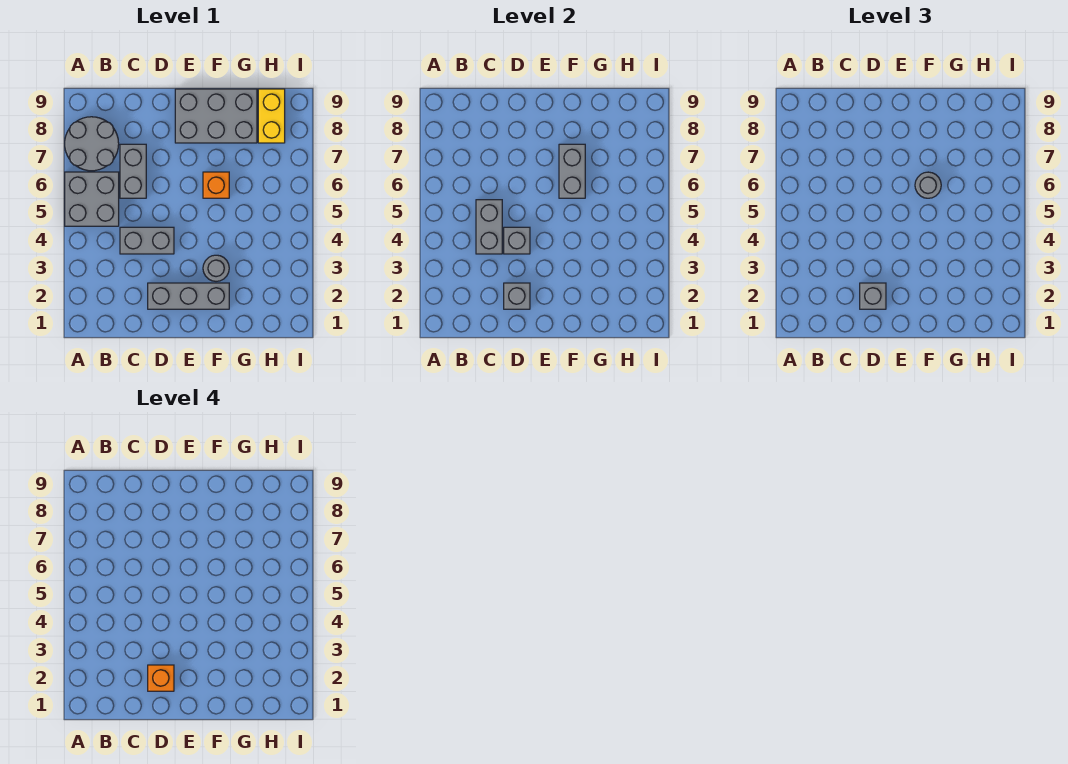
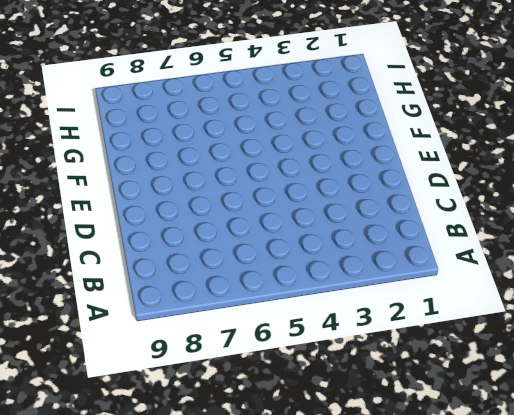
none -> grey brick A5:B6 level 1
none -> grey round brick A7:B8 level 1
none -> grey brick C4:D4 level 1

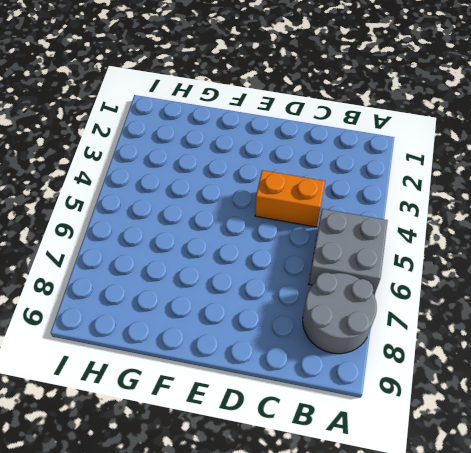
orange brick C4:D4 level 1 -> grey brick C4:D4 level 1
none -> grey brick C6:C7 level 1
none -> grey brick D2:F2 level 1
none -> grey brick E8:G9 level 1

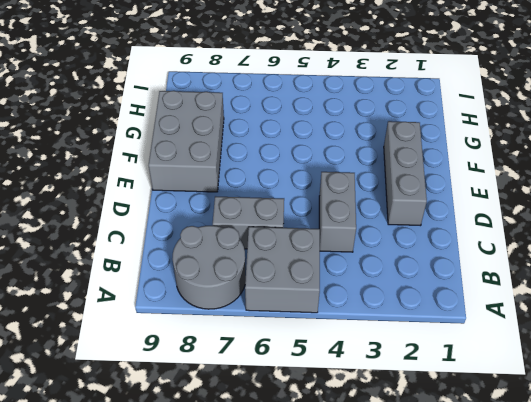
none -> grey round brick F3 level 1
none -> orange brick F6 level 1
none -> yellow brick H8:H9 level 1

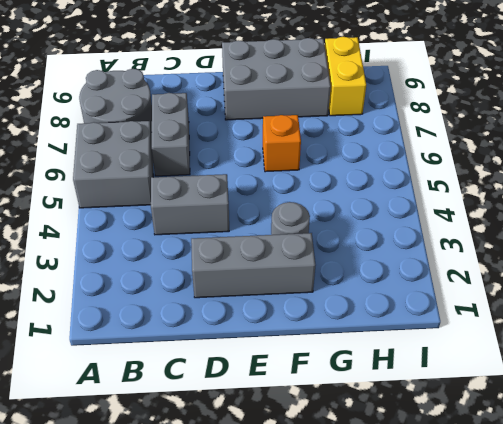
none -> grey brick C4:C5 level 2
none -> grey brick D2 level 2
none -> grey brick D4 level 2

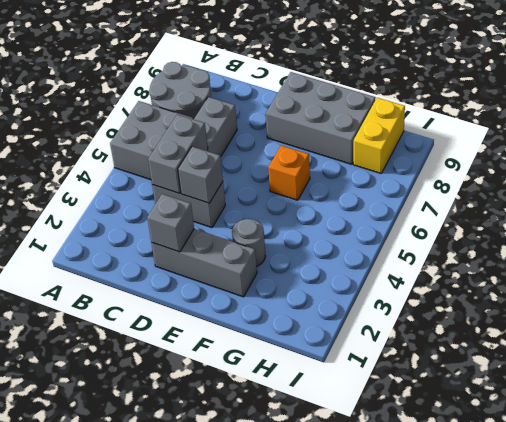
none -> grey brick F6:F7 level 2
none -> grey brick D2 level 3
none -> grey round brick F6 level 3

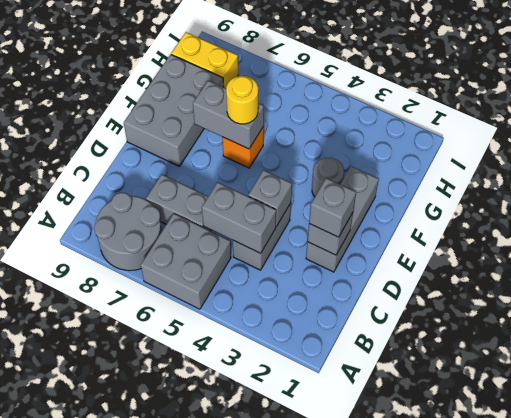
yellow round brick F6 level 3 -> grey round brick F6 level 3
none -> orange brick D2 level 4

